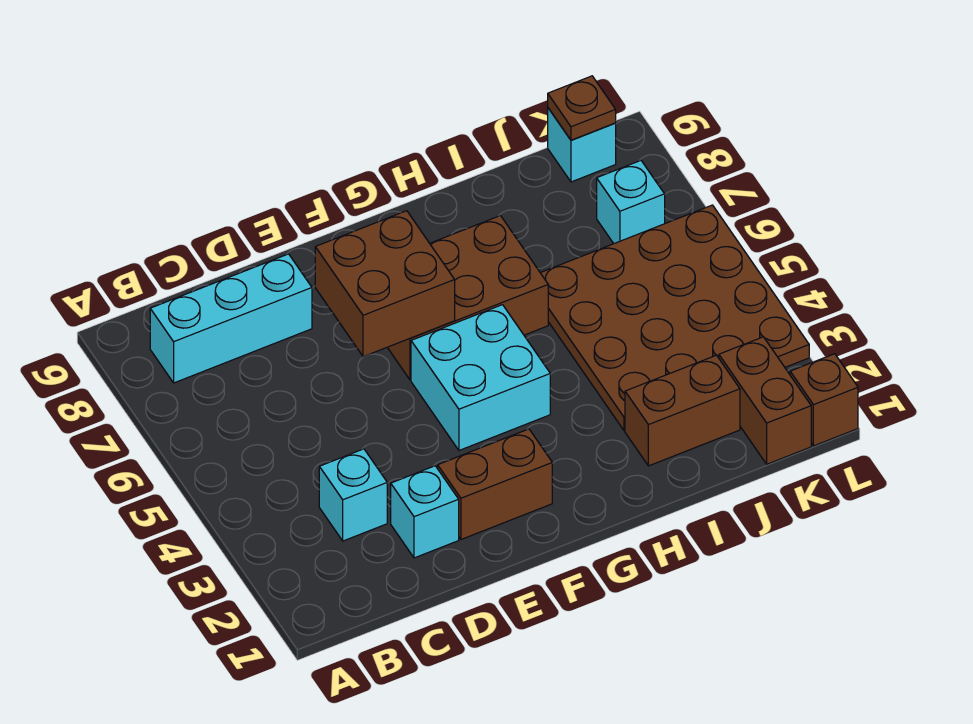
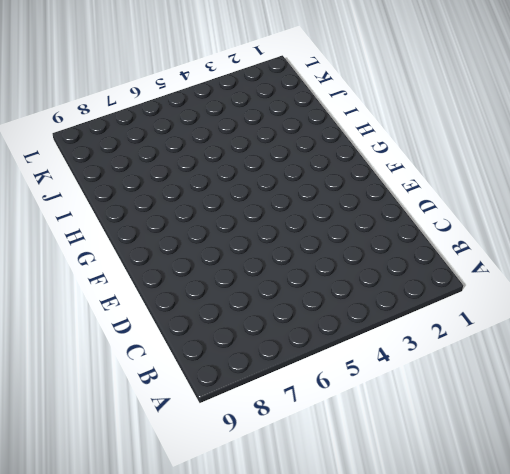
none -> cyan brick B8:D8 level 1
none -> cyan brick C3 level 1
none -> cyan brick D2 level 1

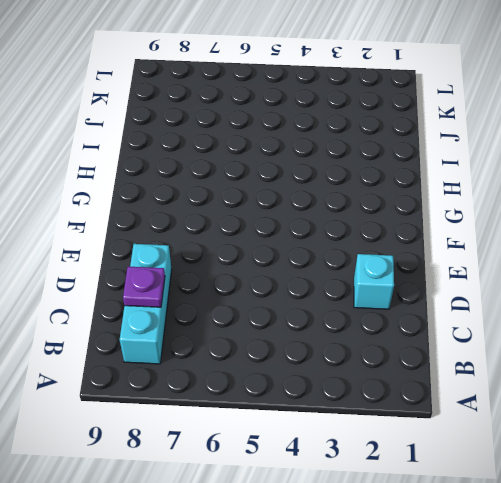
purple plate C8 level 2 -> none
none -> cyan brick C3 level 1
none -> brown brick E2:F2 level 1
none -> cyan brick F4:G5 level 1

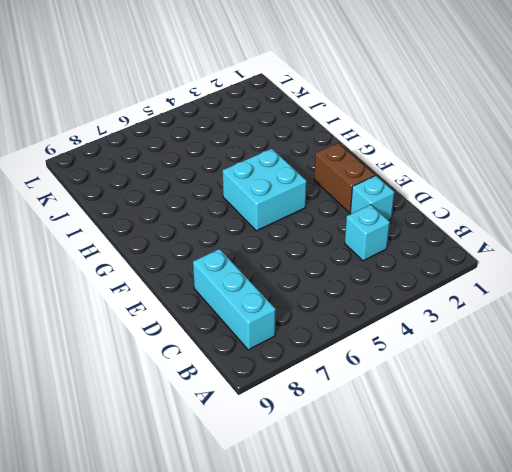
none -> brown brick F6:H7 level 1
none -> brown brick I2:J2 level 1
none -> brown plate I3:L6 level 1

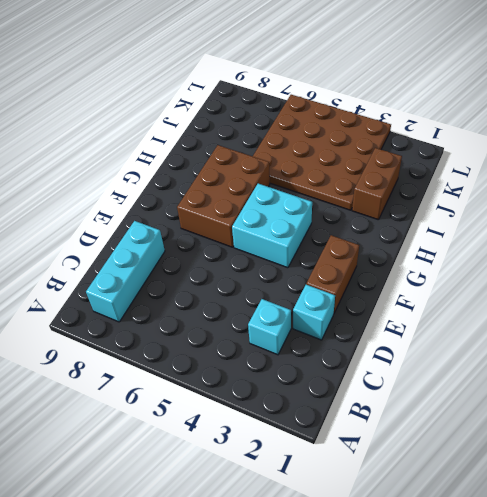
none -> brown brick K1:K2 level 1
none -> cyan brick K7 level 1
none -> cyan brick K9 level 1

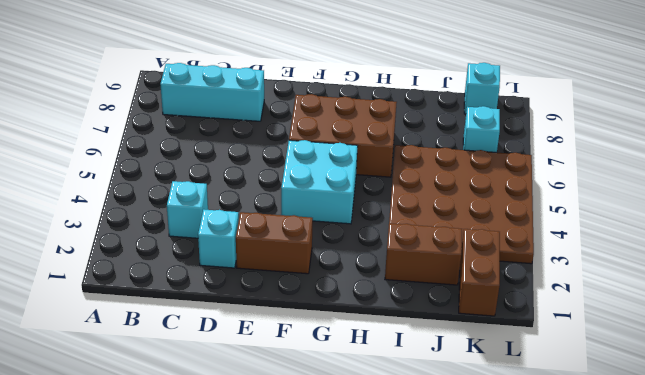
none -> brown brick L1 level 1
none -> brown brick E6:F7 level 2
none -> brown plate K9 level 2

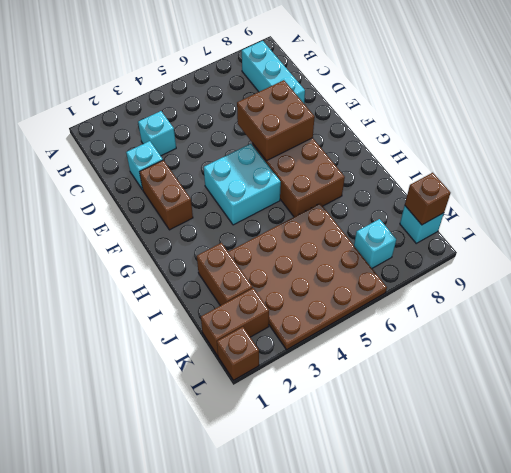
brown brick K9 level 2 -> brown plate K9 level 2

